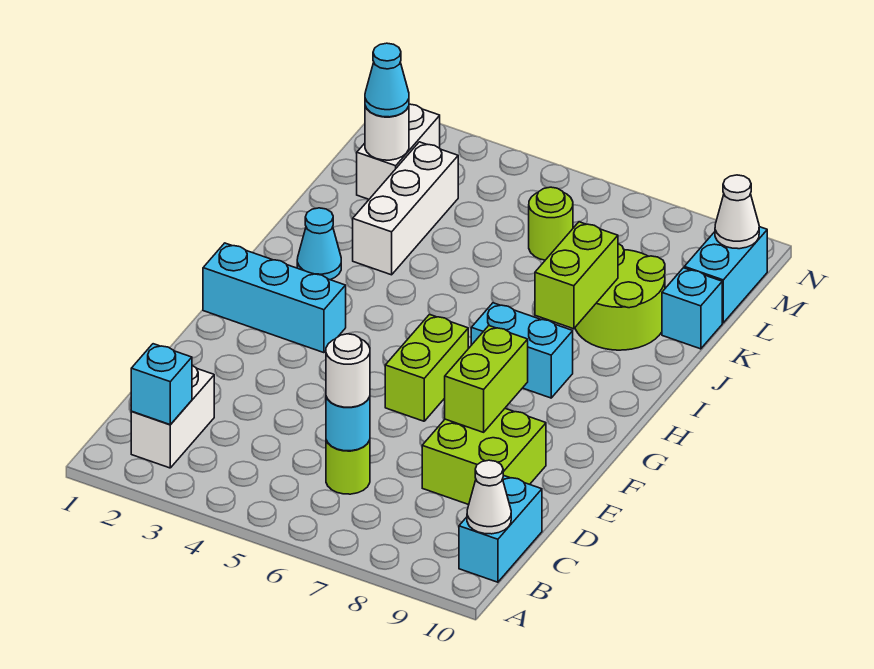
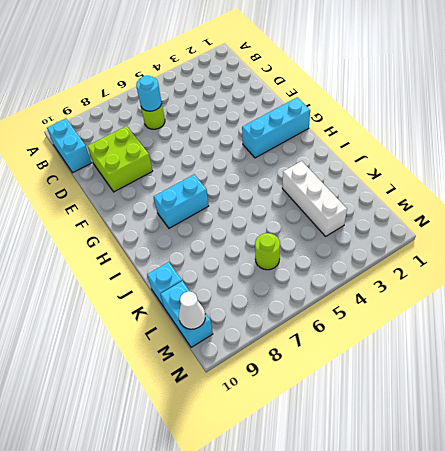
none -> white brick B2:C2 level 1
none -> lime brick F6:G6 level 1
none -> cyan cone I2 level 1

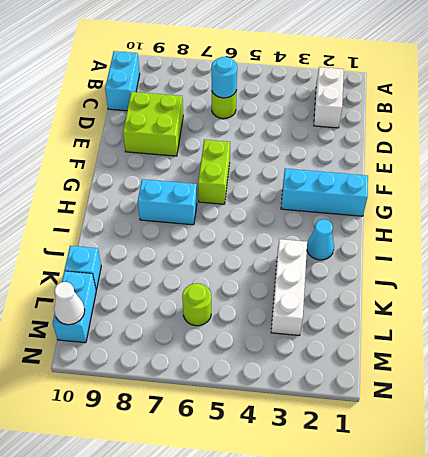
none -> lime round brick J8:K9 level 1
none -> white brick L2:M2 level 1
none -> cyan brick B2 level 2

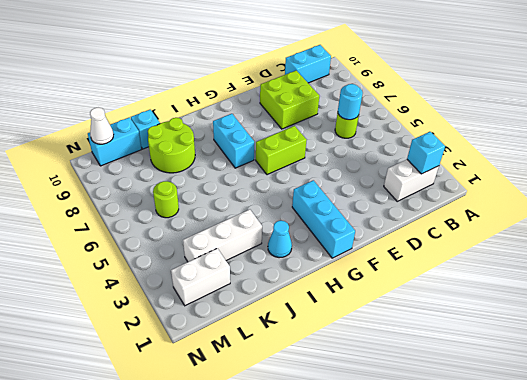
none -> white cone B10 level 2
none -> lime brick E8:F8 level 2
none -> lime brick I8:J8 level 2

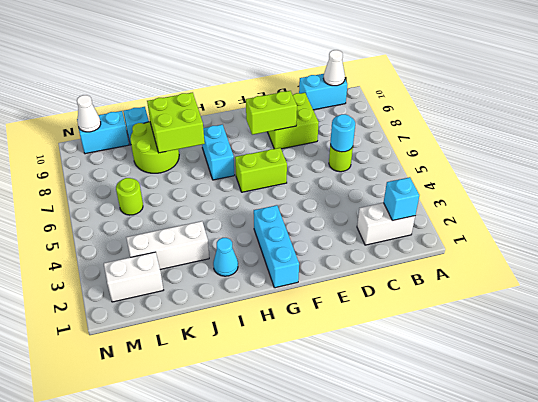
lime brick I8:J9 level 2 -> lime brick I8:J8 level 2
none -> white round brick L2 level 2
none -> white round brick C6 level 3
none -> cyan cone L2 level 3

